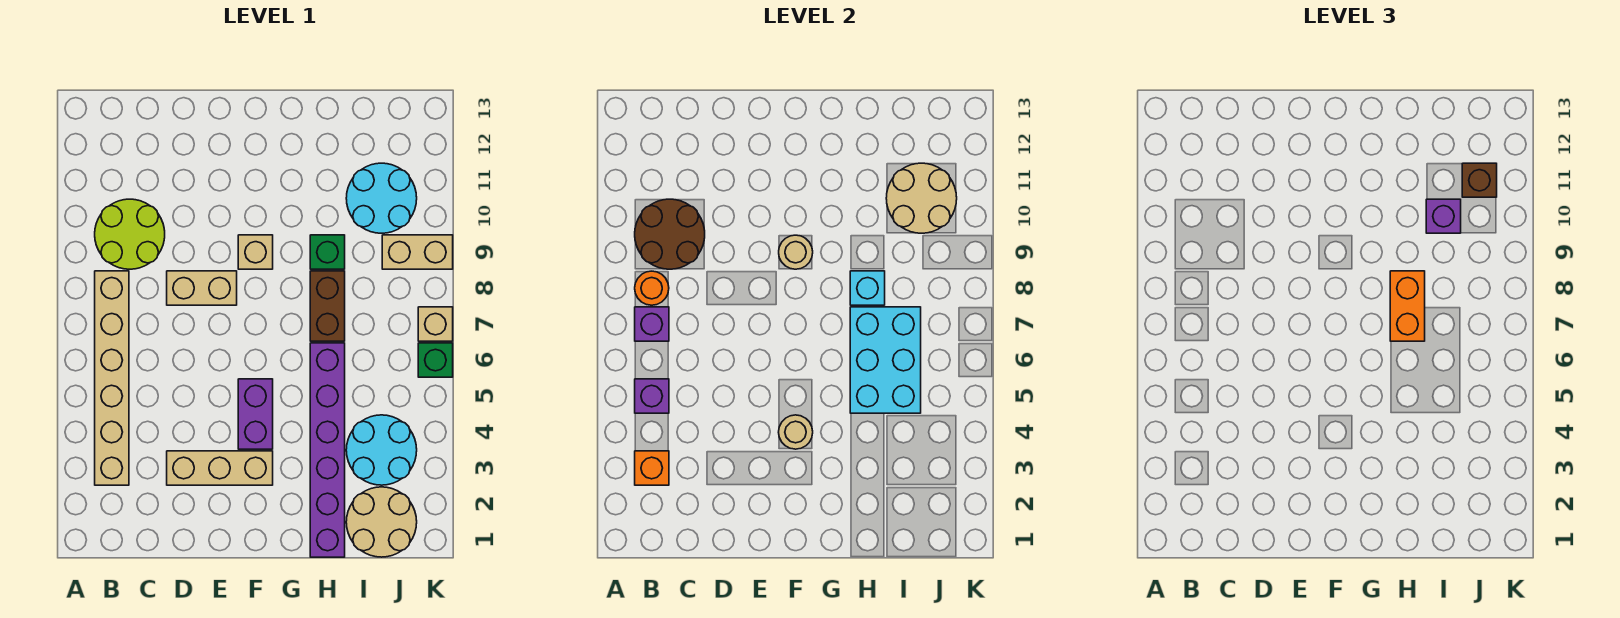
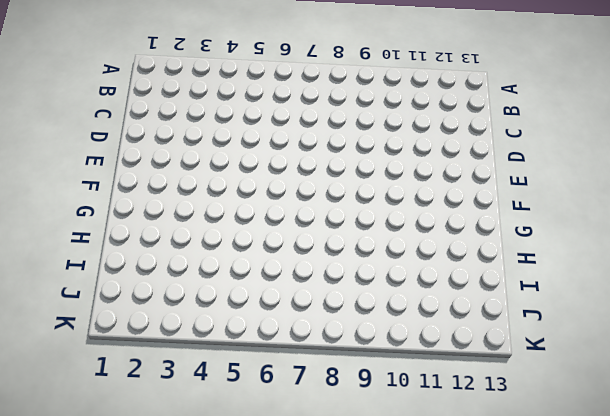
none -> tan brick B3:B8 level 1
none -> lime round brick B9:C10 level 1
none -> tan brick D3:F3 level 1

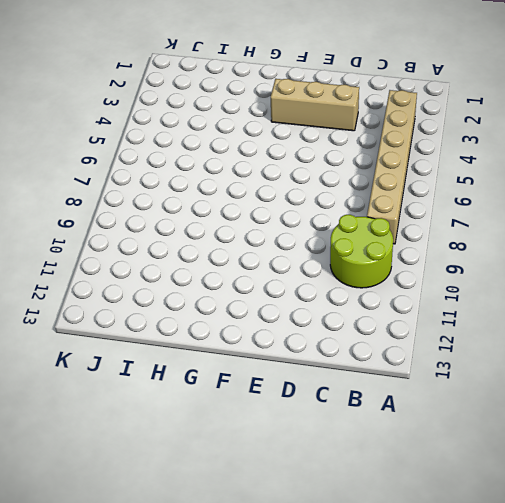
none -> tan brick D8:E8 level 1
none -> purple brick F4:F5 level 1
none -> tan brick F9 level 1

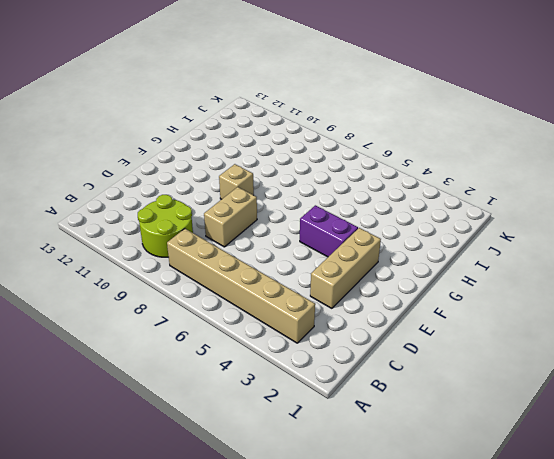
none -> purple brick H1:H6 level 1
none -> brown brick H7:H8 level 1
none -> green brick H9 level 1

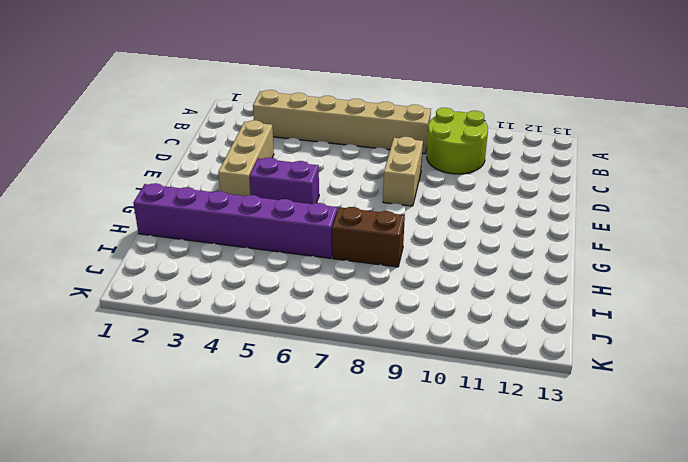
none -> tan brick F9 level 1
none -> green brick H9 level 1
none -> tan round brick I1:J2 level 1

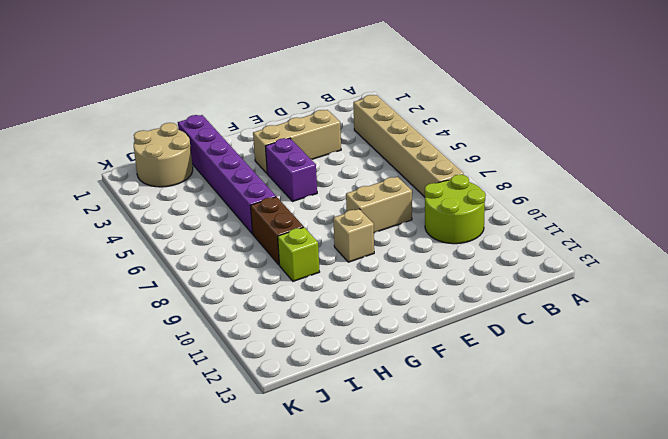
lime brick H9 level 1 -> green brick H9 level 1
none -> cyan round brick I3:J4 level 1
none -> cyan round brick I10:J11 level 1
none -> tan brick J9:K9 level 1

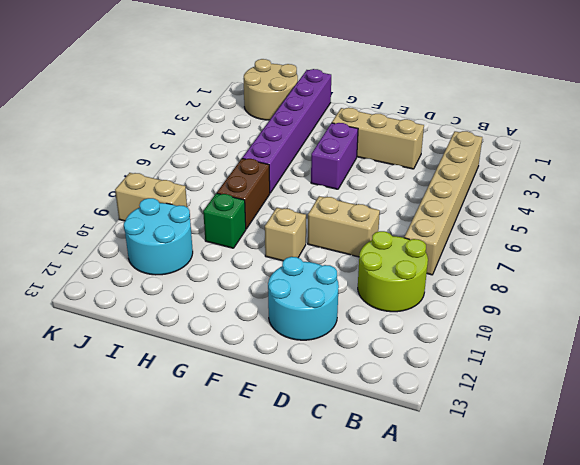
cyan round brick D11:E12 level 1 -> cyan round brick I3:J4 level 1
none -> green brick K6 level 1
none -> tan brick K7 level 1
none -> orange brick B3 level 2

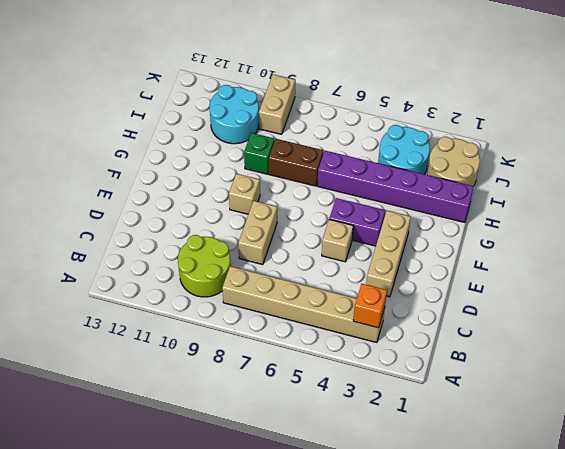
tan brick E5 level 1 -> tan brick K7 level 1
none -> green brick K6 level 1
none -> purple brick B5 level 2
none -> purple brick B7 level 2

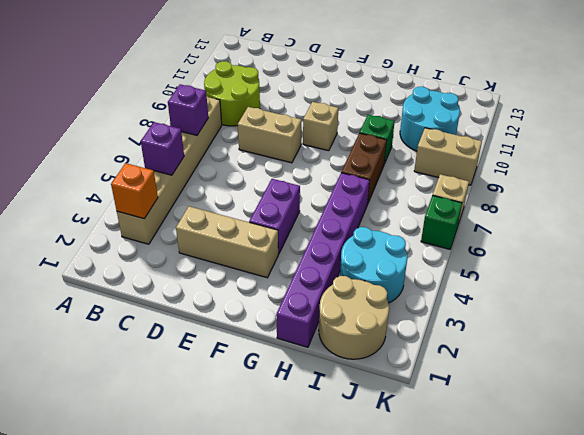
none -> orange round brick B8 level 2
none -> brown round brick B9:C10 level 2
none -> tan round brick F4 level 2

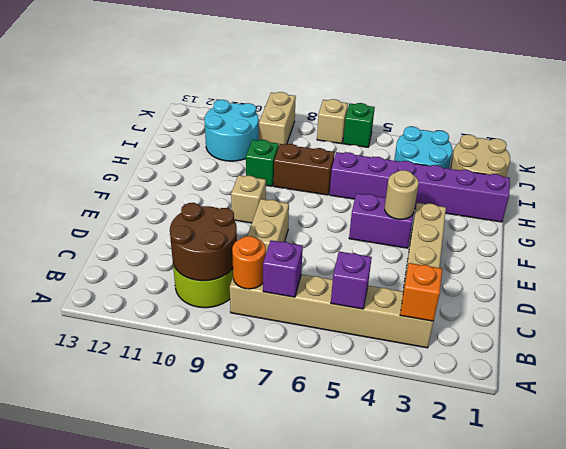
none -> tan round brick F9 level 2
none -> cyan brick H5:I7 level 2
none -> cyan brick H8 level 2

